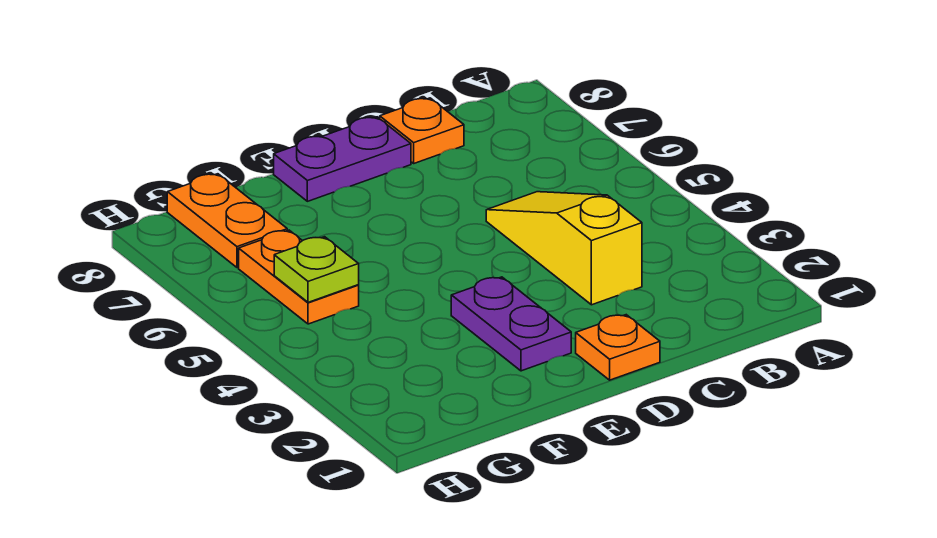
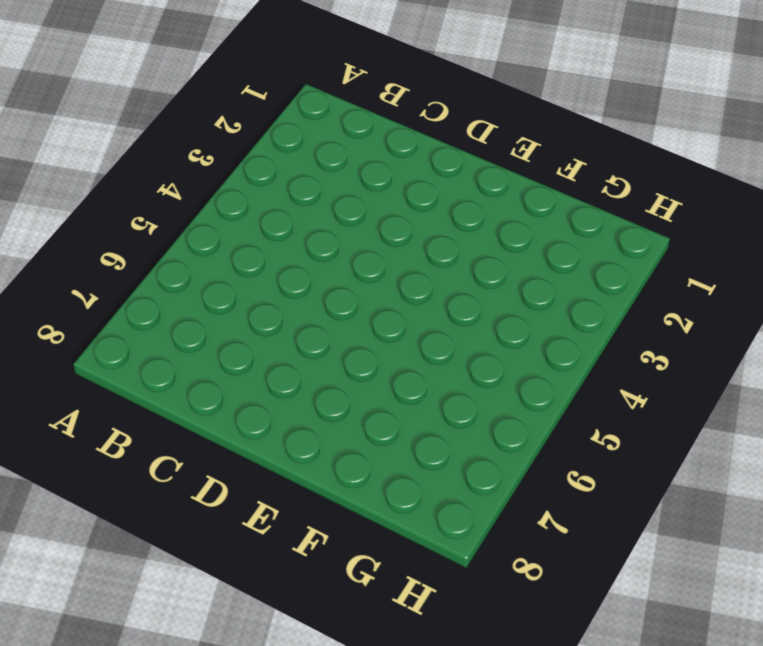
none -> yellow slope C3:C5 level 1 top 3
none -> orange plate C8 level 1

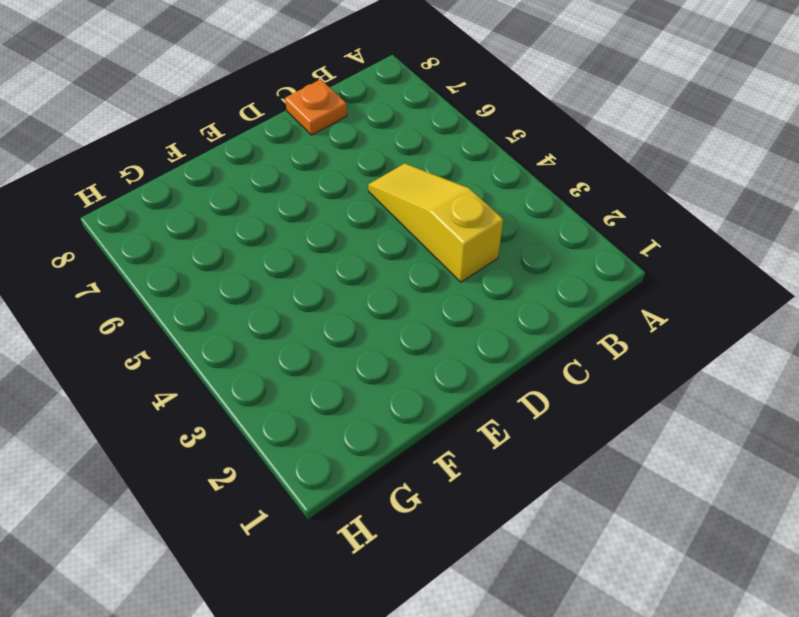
none -> orange plate D1 level 1
none -> purple plate D8:E8 level 1

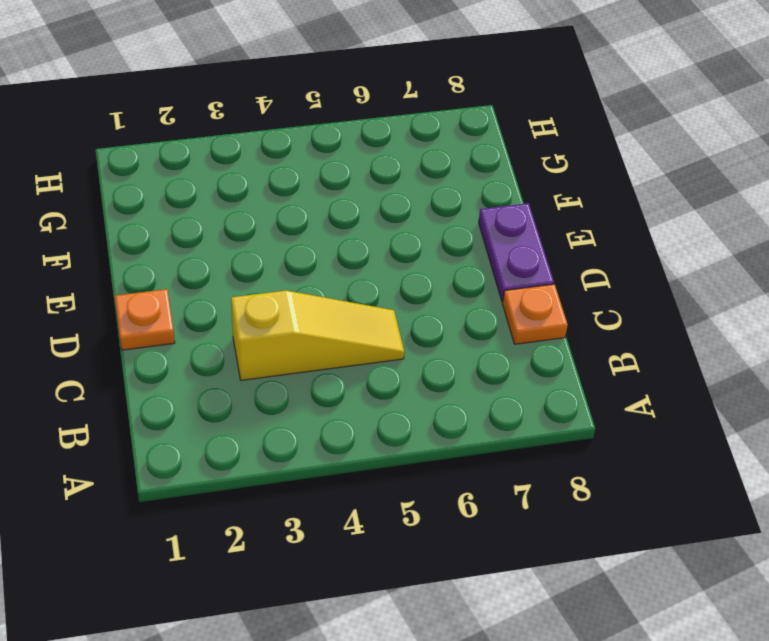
none -> purple plate E2:E3 level 1
none -> orange plate G5:G6 level 1

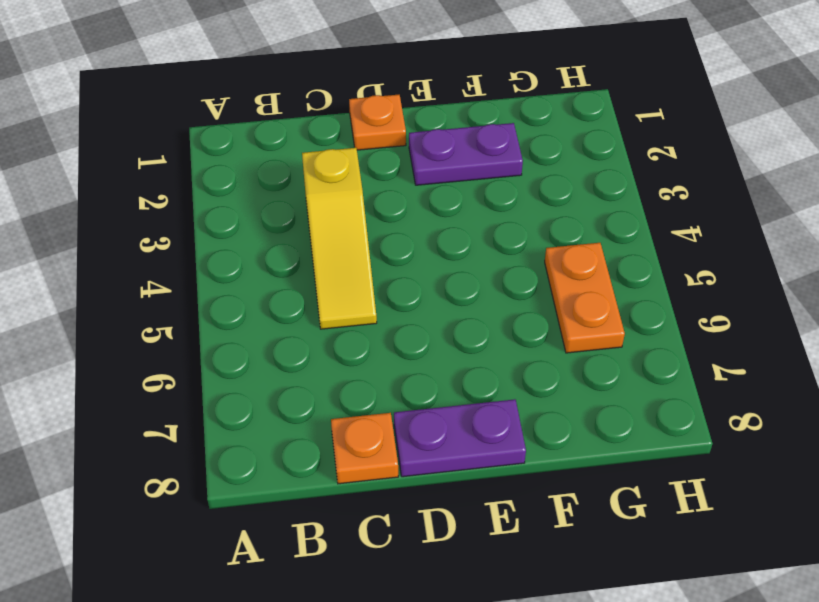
purple plate E2:F2 level 1 -> purple plate E2:E3 level 1
none -> orange plate G7:G8 level 1
none -> lime plate G5 level 2

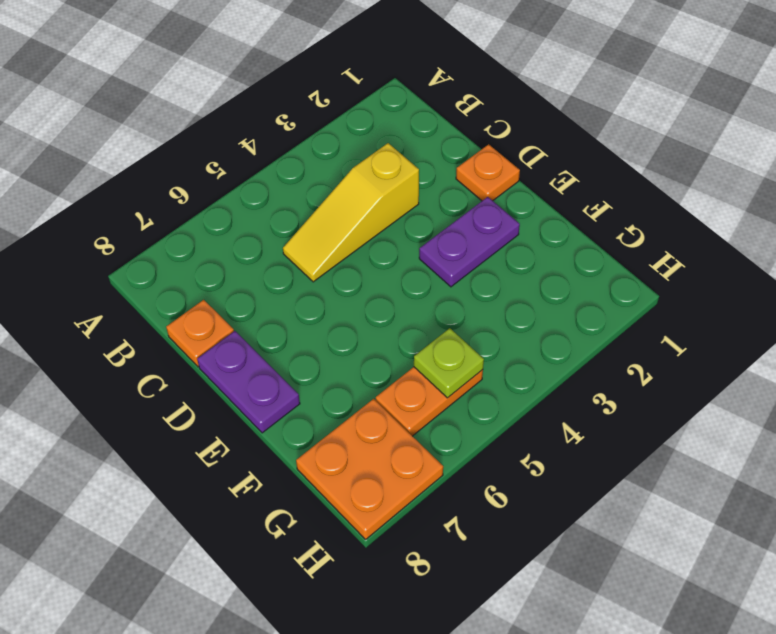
orange plate G7:H8 level 1 -> orange plate G7:G8 level 1

